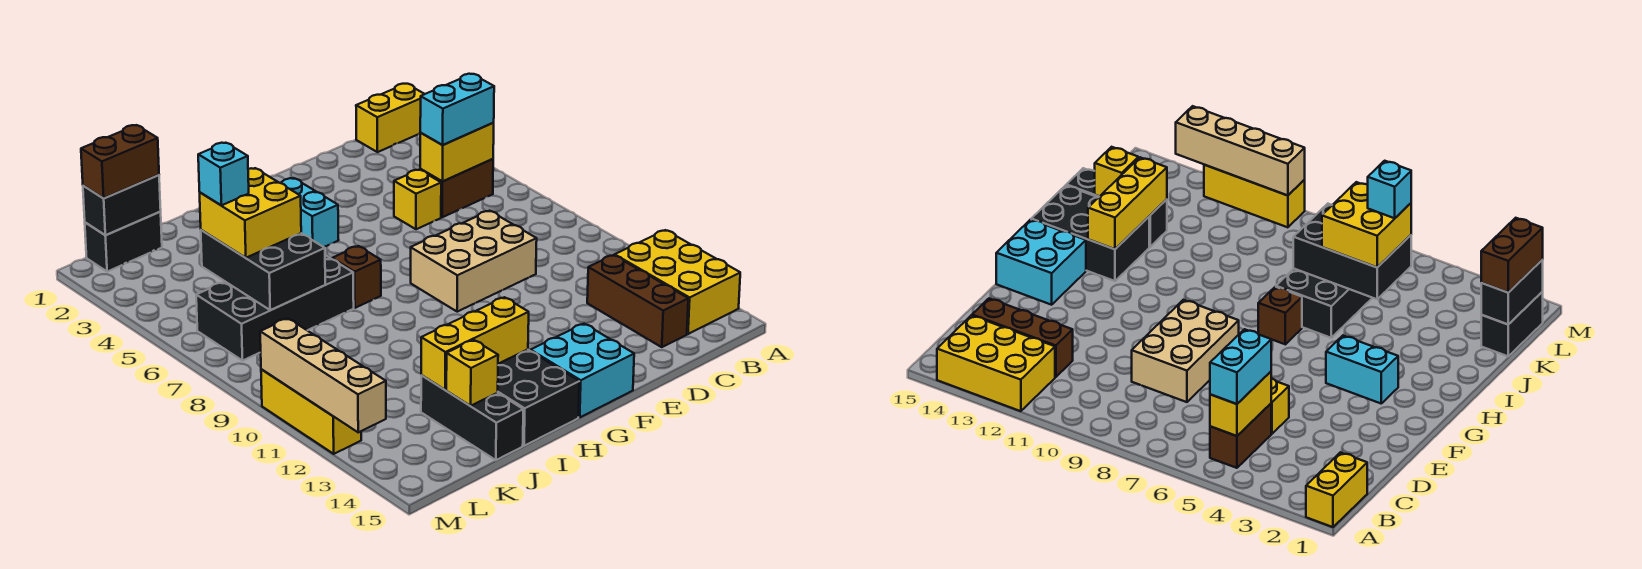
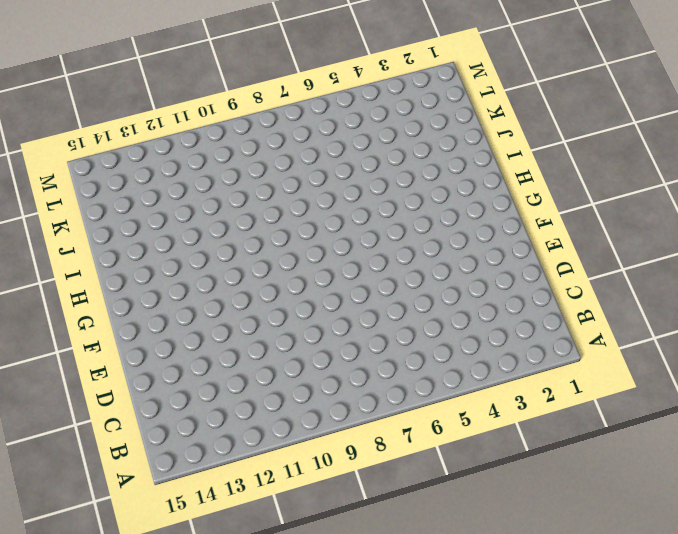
none -> yellow brick A1:B1 level 1
none -> yellow brick A12:B14 level 1
none -> brown brick B5:C5 level 1

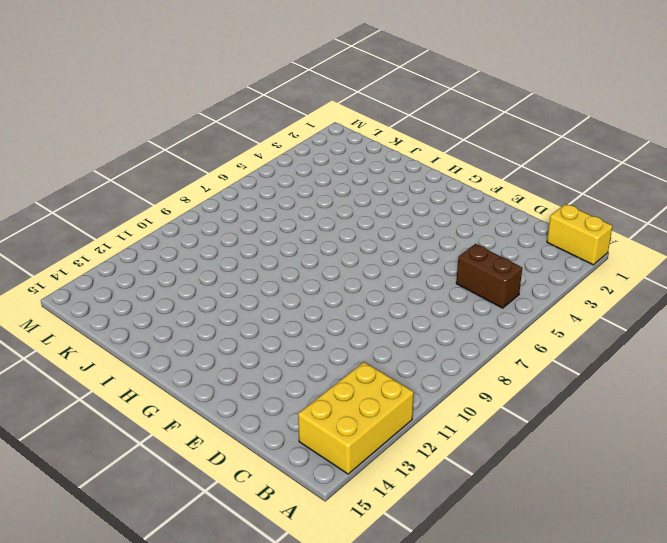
none -> brown brick C12:C14 level 1
none -> yellow brick D5 level 1
none -> tan brick D8:F9 level 1

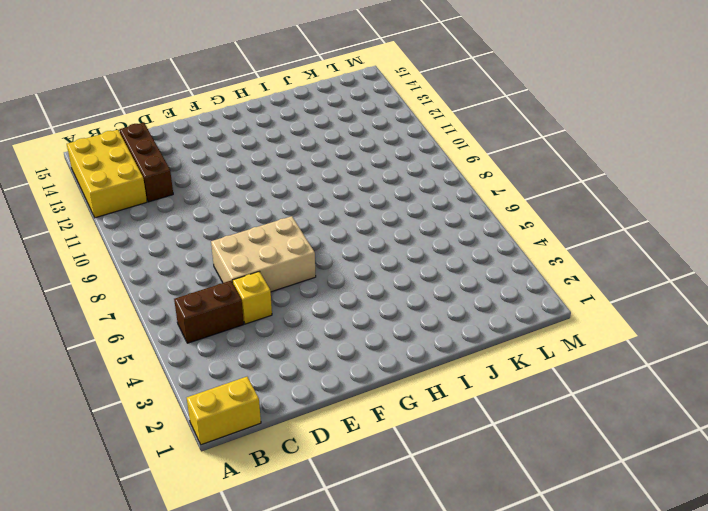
tan brick D6:F7 level 1 -> tan brick D8:F9 level 1
none -> cyan brick F14:G15 level 1
none -> cyan brick G3:G4 level 1
none -> brown brick H7 level 1

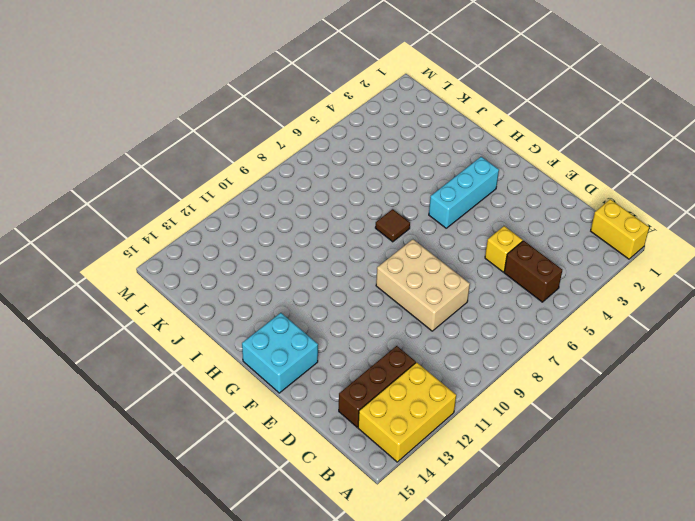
cyan brick G3:G5 level 1 -> cyan brick G3:G4 level 1
brown tile H7 level 1 -> brown brick H7 level 1
none -> black brick H13:I15 level 1
none -> black brick I6:L7 level 1
none -> black brick J13:J15 level 1

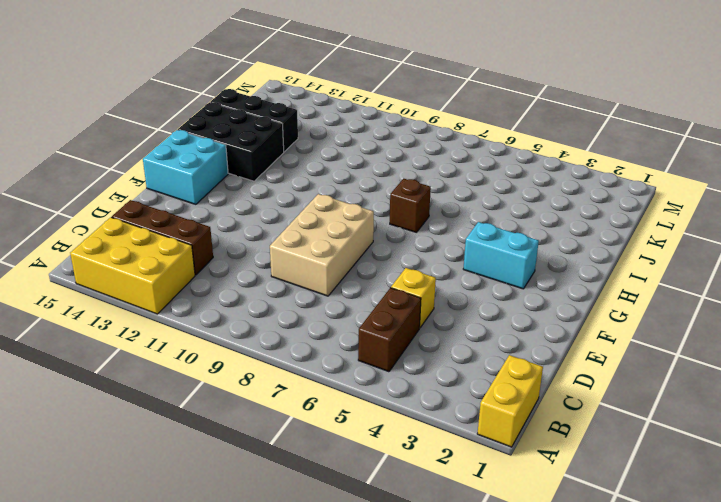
none -> black brick I6:L7 level 1
none -> black brick K1:L1 level 1
none -> yellow brick M10:M12 level 1

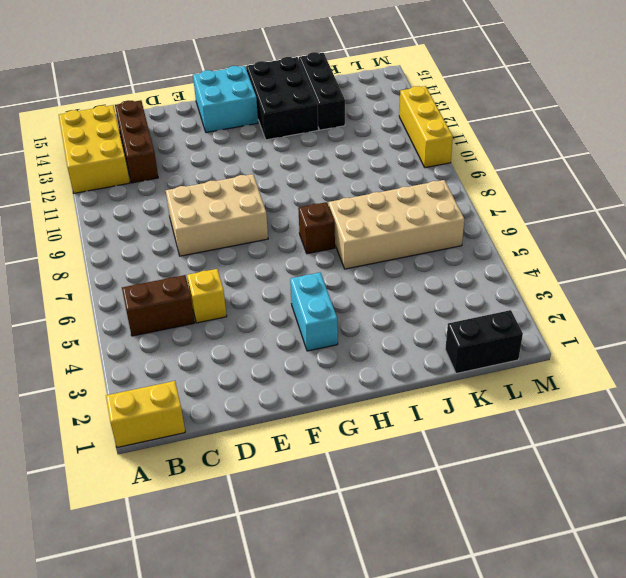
tan brick I6:L7 level 1 -> black brick I6:L7 level 1
none -> yellow brick B5:C5 level 2
none -> yellow brick H13:J13 level 2
none -> black brick J5:K7 level 2

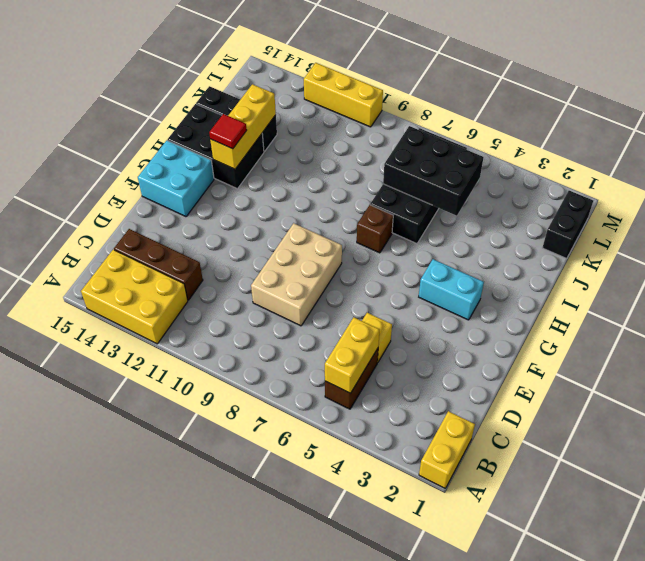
red tile H13 level 3 -> none
none -> yellow brick J14 level 2
none -> black brick K1:L1 level 2
none -> tan brick M10:M13 level 2

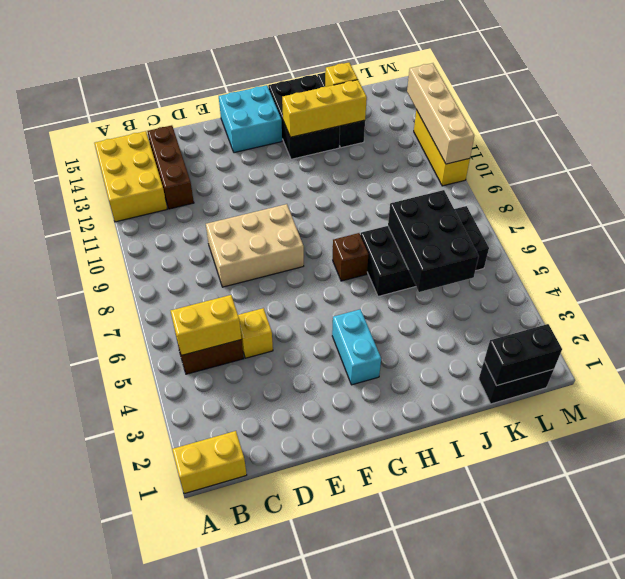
none -> cyan brick B5:C5 level 3
none -> yellow brick J5:K6 level 3
none -> brown brick K1:L1 level 3

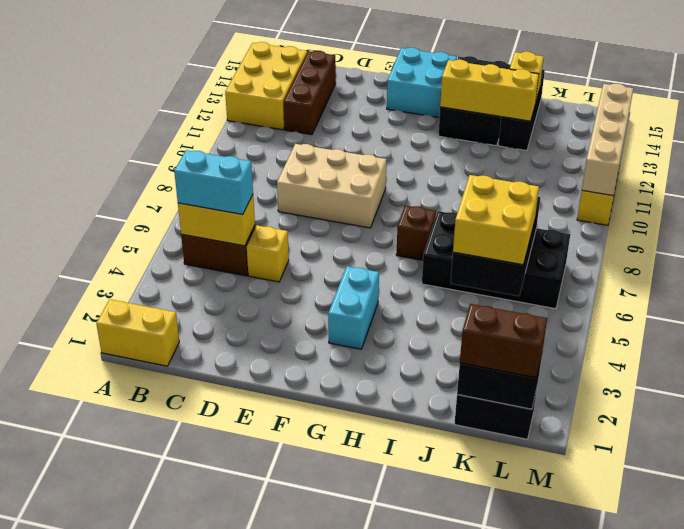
none -> cyan brick K5 level 4

